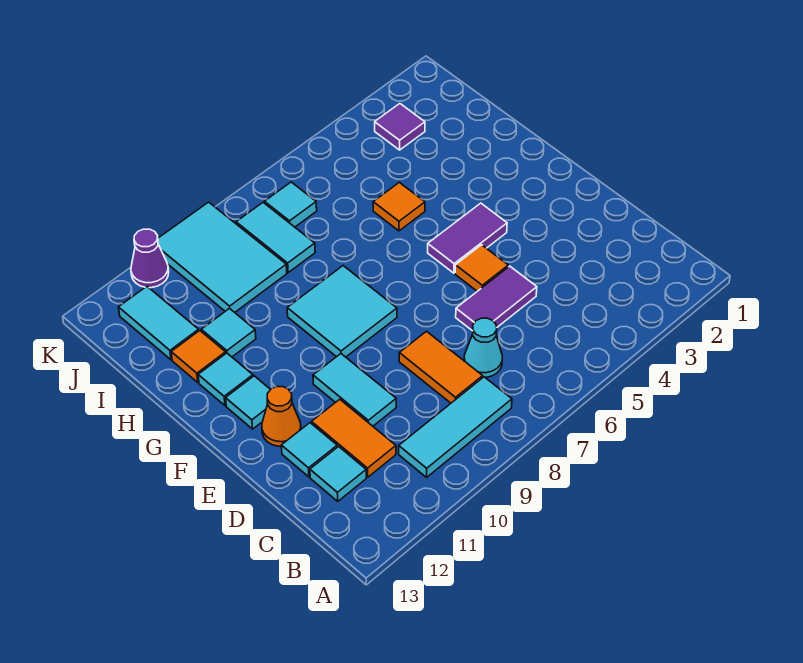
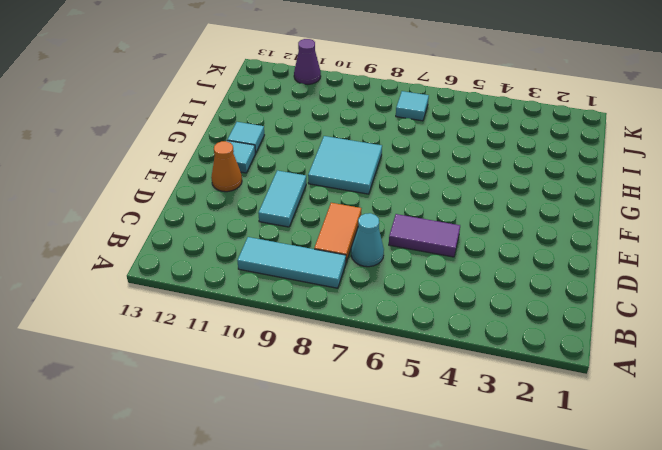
none -> orange tile C11:D11 level 1
none -> cyan tile C12 level 1
none -> cyan tile D12 level 1

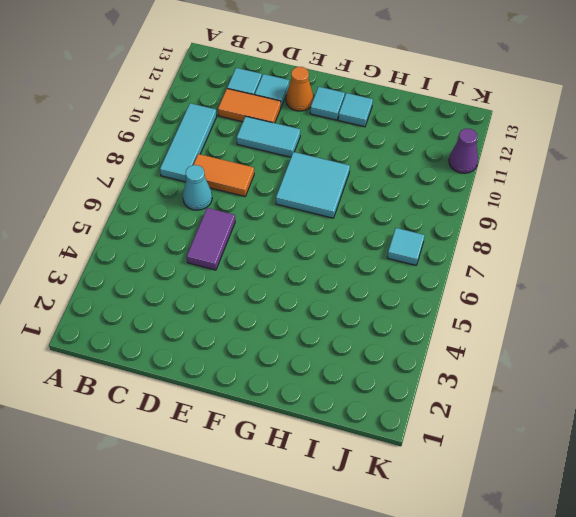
none -> orange tile E5 level 1
none -> purple tile F4:F5 level 1
none -> orange tile H5 level 1

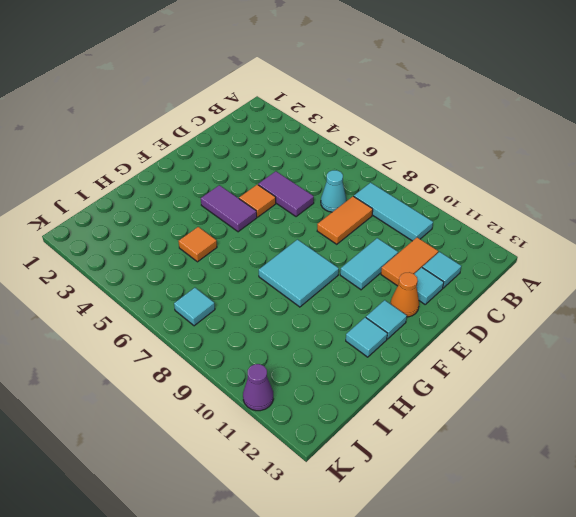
none -> cyan tile H11 level 1
none -> orange tile H12 level 1
none -> cyan tile I8:J8 level 1

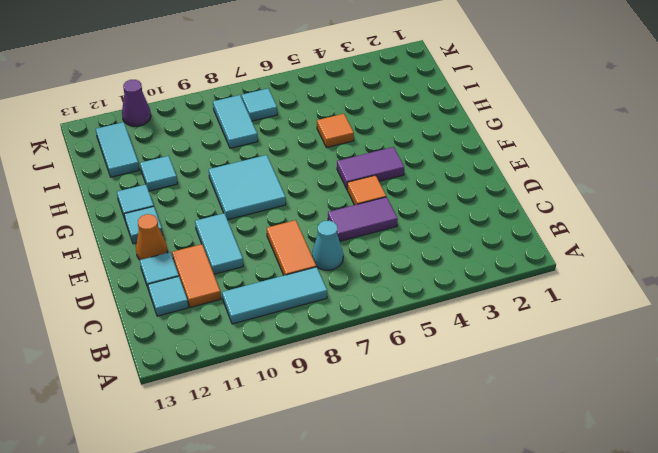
none -> orange tile H12 level 1
none -> cyan tile I9:K10 level 1
none -> purple tile J3 level 1

